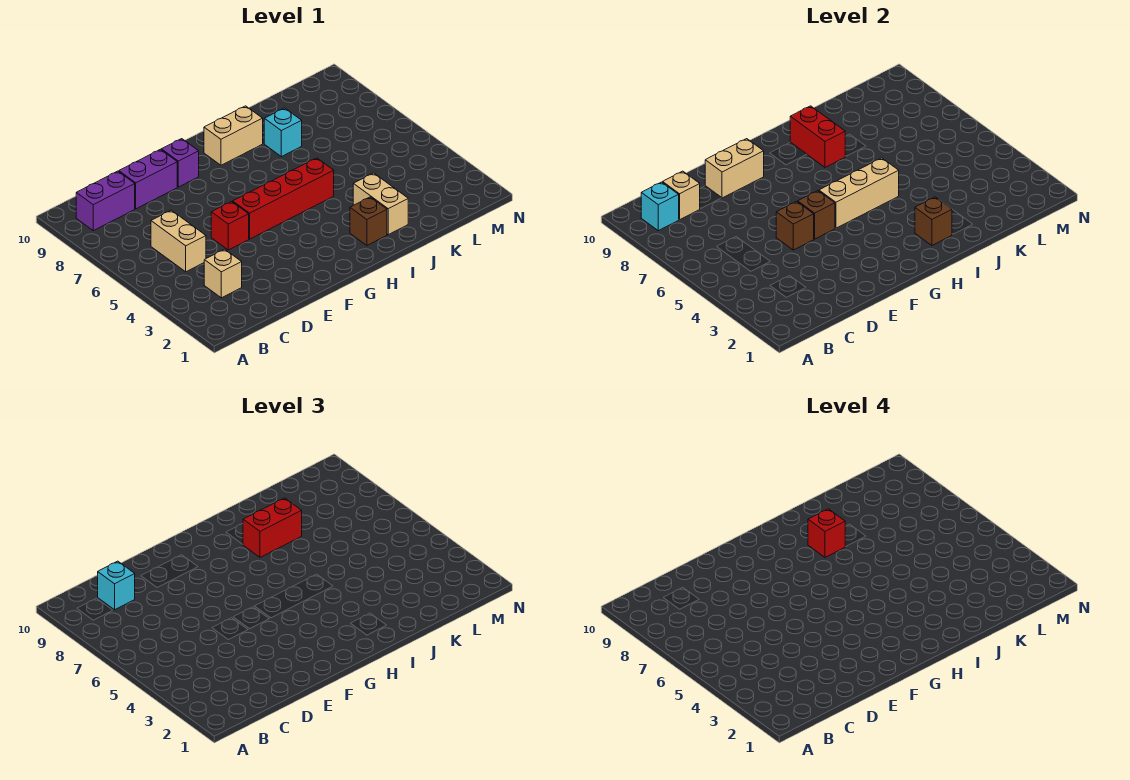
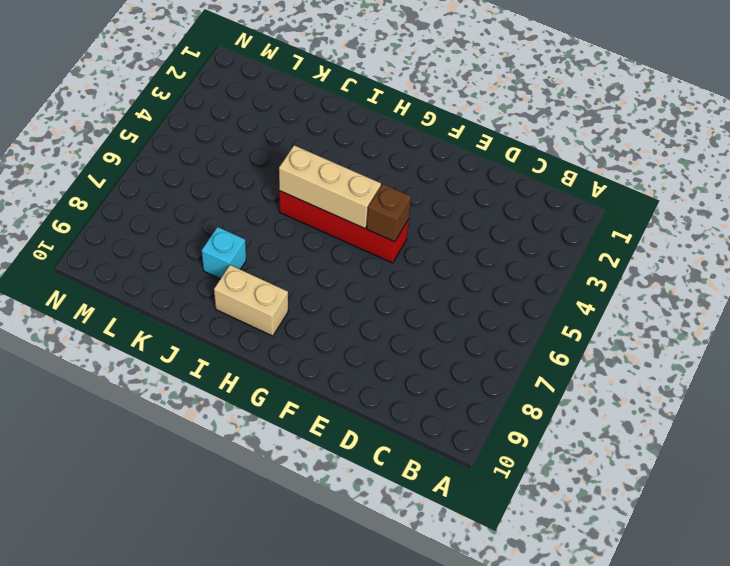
none -> purple brick B9:C9 level 1
none -> tan brick C3 level 1
none -> tan brick C5:C6 level 1

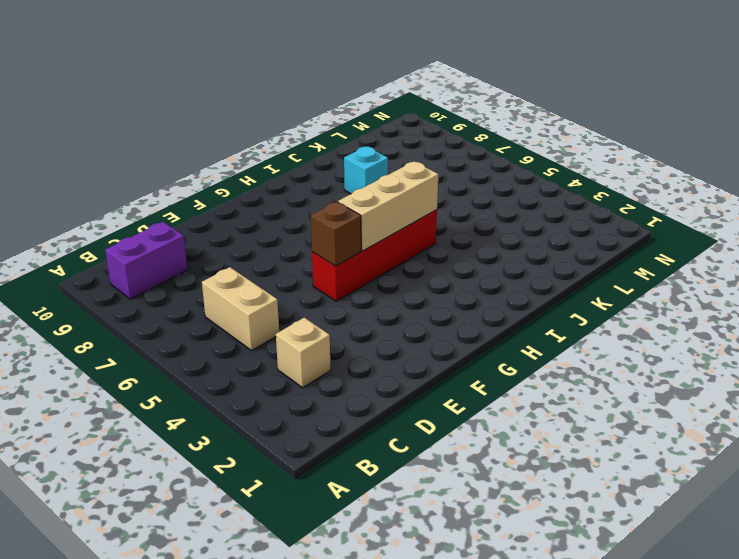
none -> purple brick D9:E9 level 1
none -> red brick E5 level 1
none -> purple brick F9 level 1

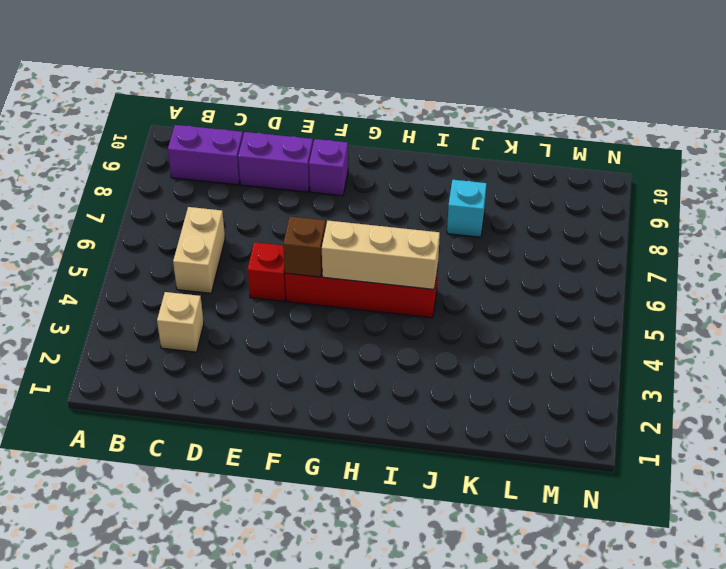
none -> tan brick H9:I9 level 1
none -> brown brick I2 level 1
none -> tan brick J2:J3 level 1

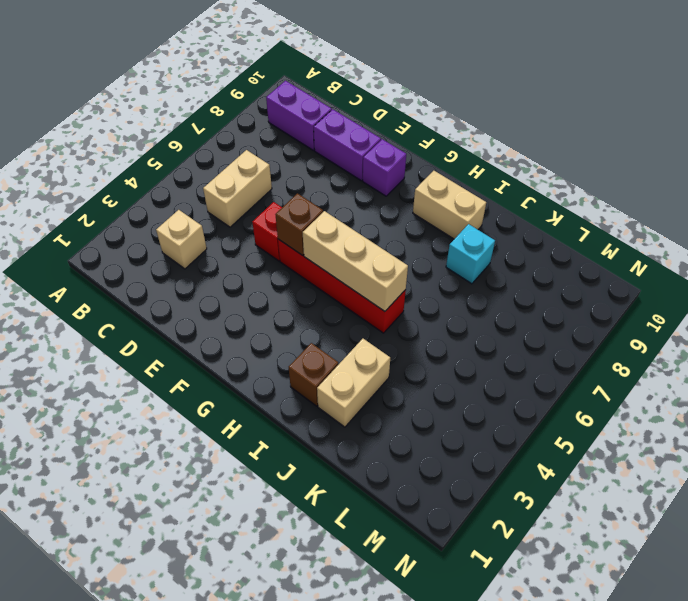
none -> cyan brick B9 level 2
none -> tan brick C9 level 2
none -> brown brick E5 level 2

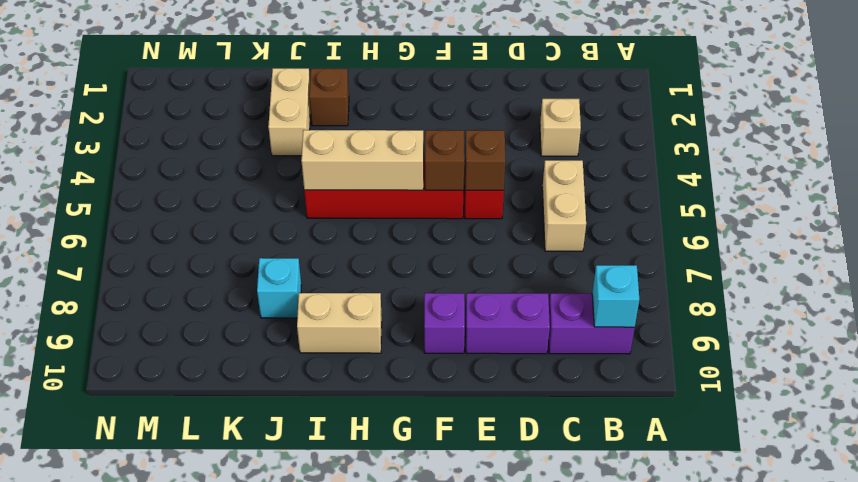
none -> tan brick C9 level 2
none -> tan brick E9:F9 level 2
none -> brown brick I2 level 2

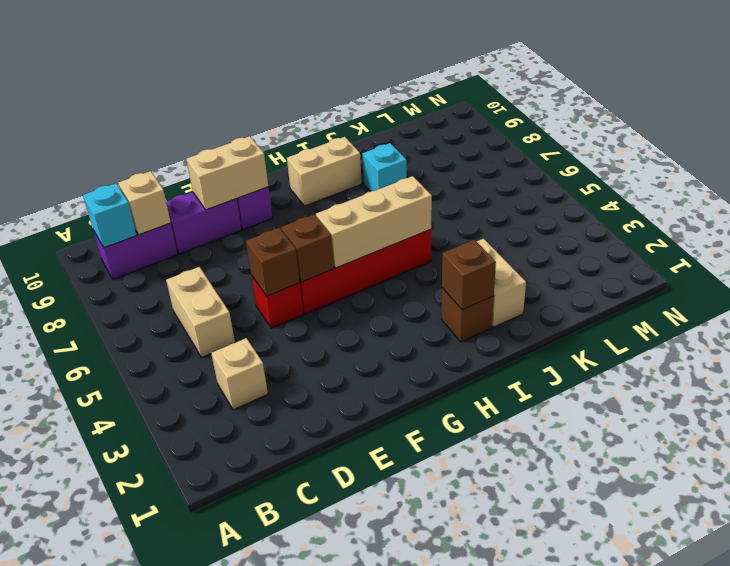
none -> red brick I8:I9 level 2
none -> cyan brick C9 level 3
none -> red brick I8:J8 level 3

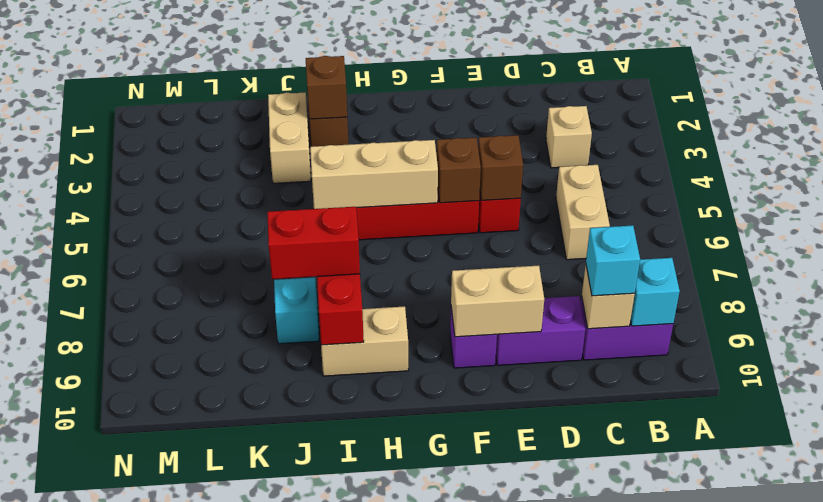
none -> red brick I8 level 4

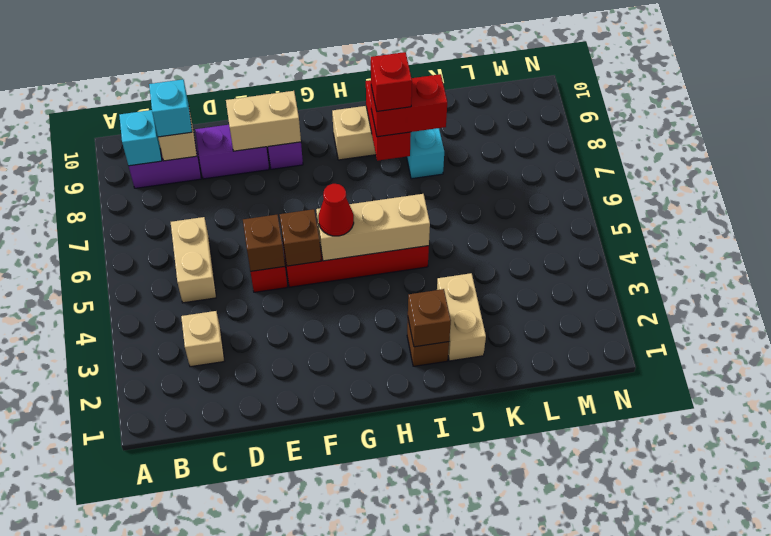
red cone G5 level 3 -> none

